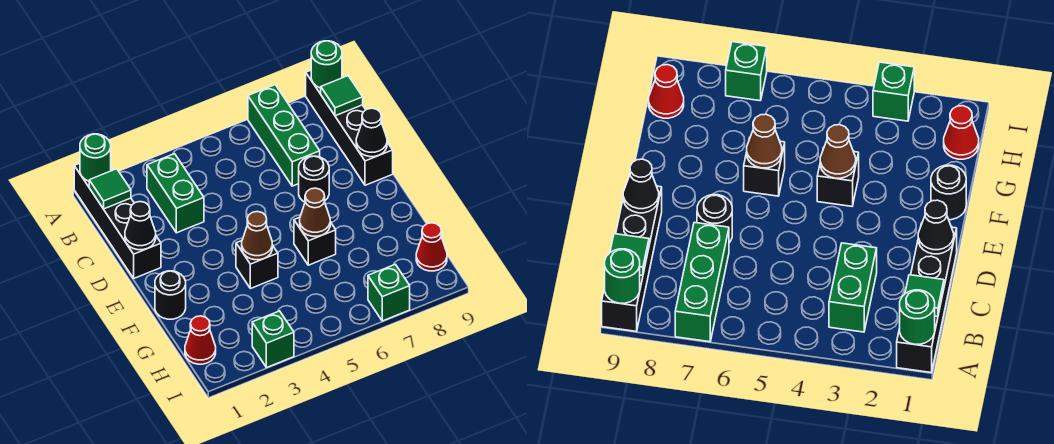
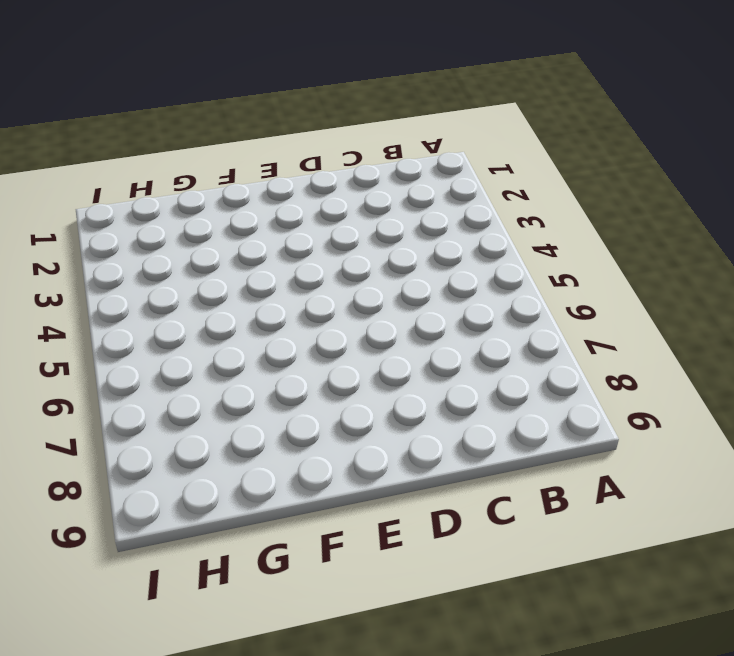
none -> black brick A1:D1 level 1
none -> green brick A7:C7 level 1
none -> black brick A9:D9 level 1

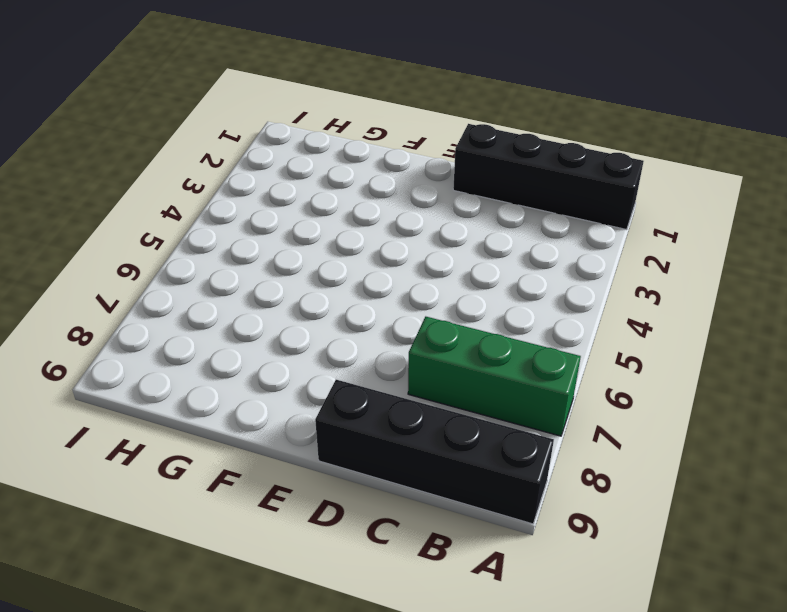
none -> green brick B3:C3 level 1
none -> black round brick D7 level 1
none -> black round brick F1 level 1

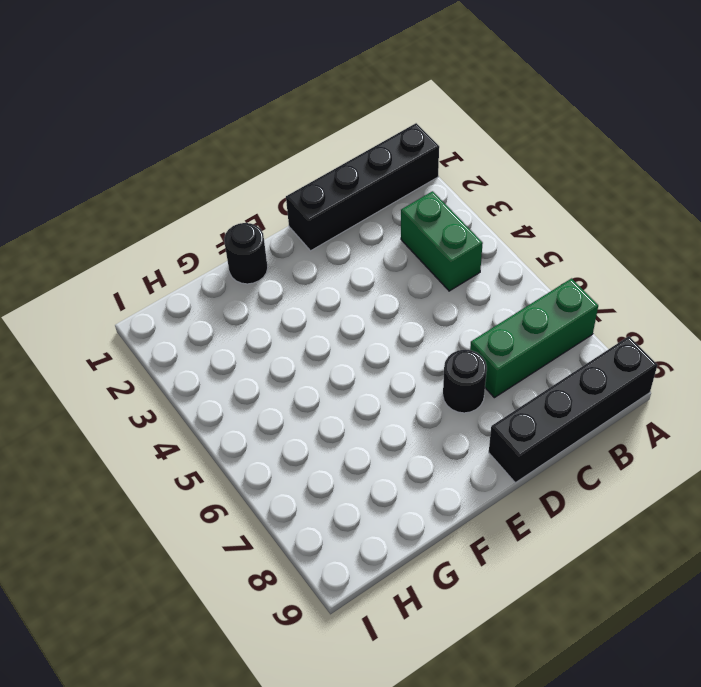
green brick B3:B4 level 1 -> green brick B3:C3 level 1
none -> black brick F4 level 1
none -> black brick F6 level 1
none -> red cone H1 level 1

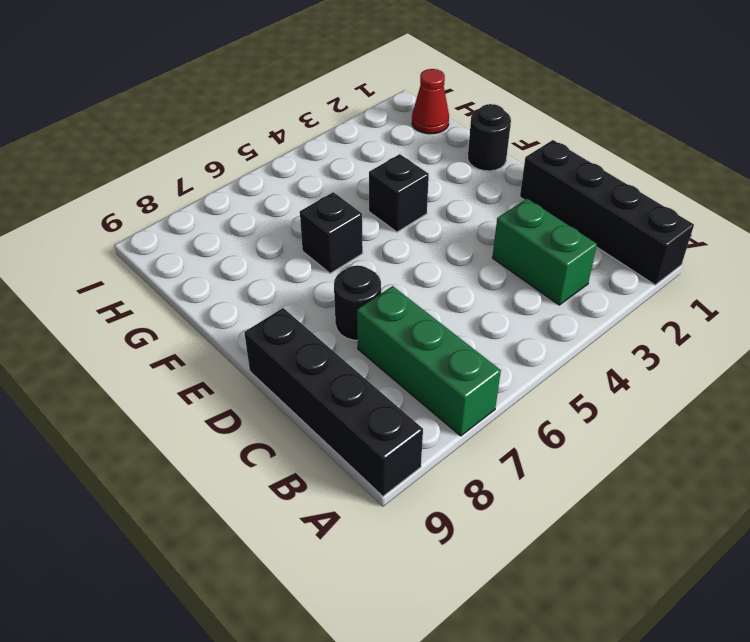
none -> red cone H9 level 1
none -> green brick I3 level 1
none -> green brick I7 level 1

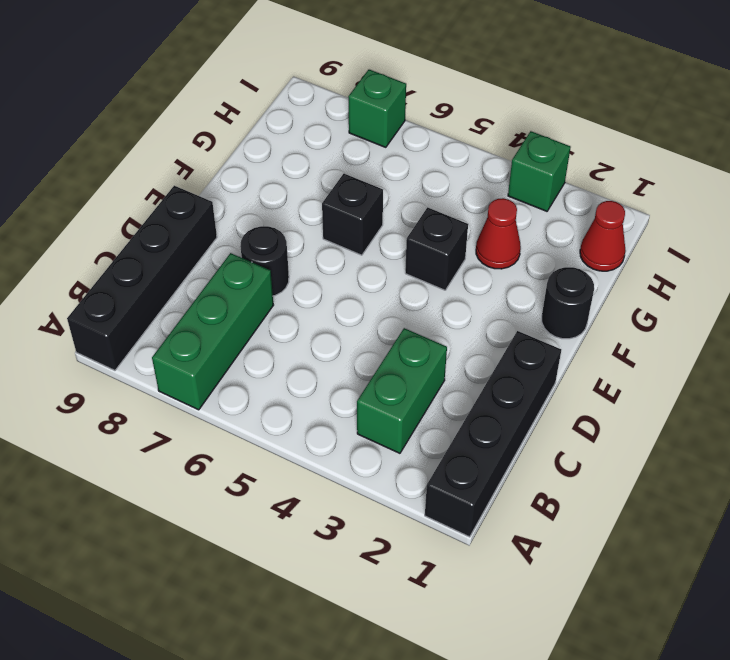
red cone G3 level 1 -> red cone H9 level 1
none -> green round brick A1 level 2
none -> green round brick A9 level 2
none -> green tile B1 level 2

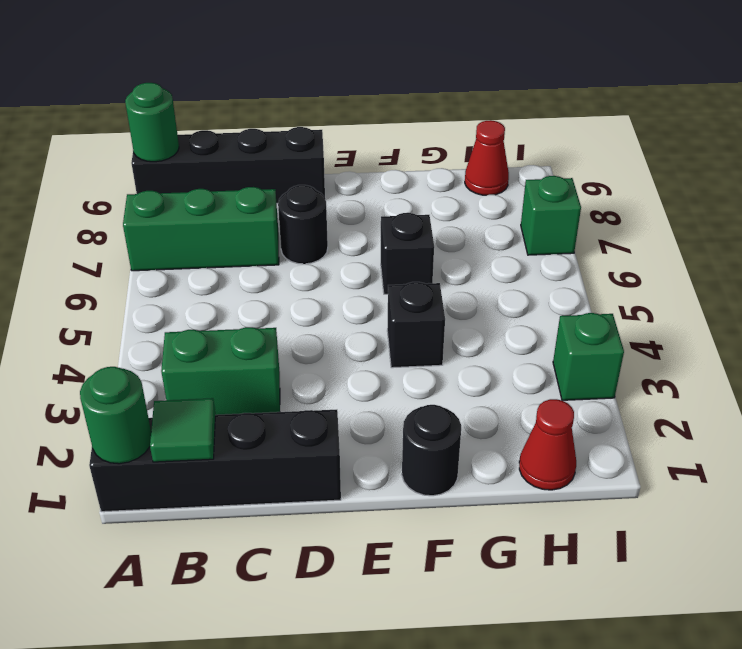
none -> green tile B9 level 2
none -> black cone D1 level 2
none -> black cone D9 level 2

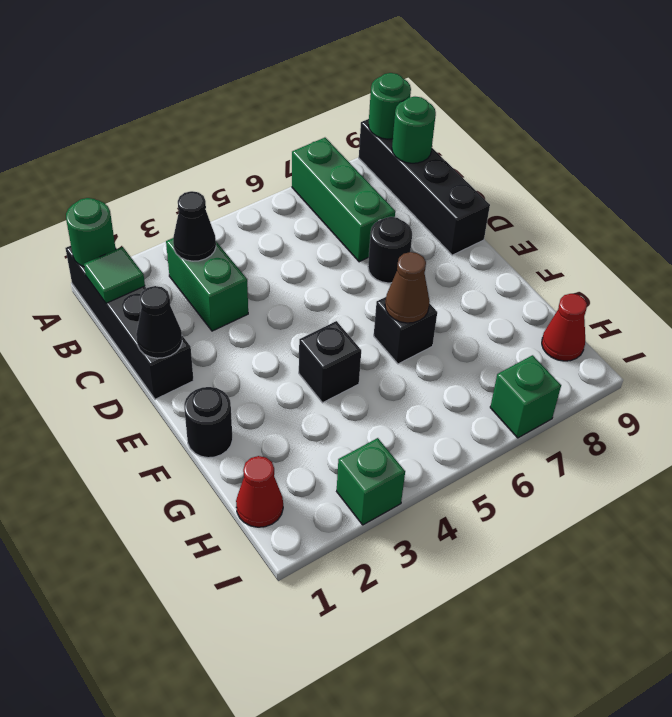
black cone B3 level 2 -> black cone D9 level 2
green round brick B9 level 2 -> green tile B9 level 2
none -> brown cone F4 level 2

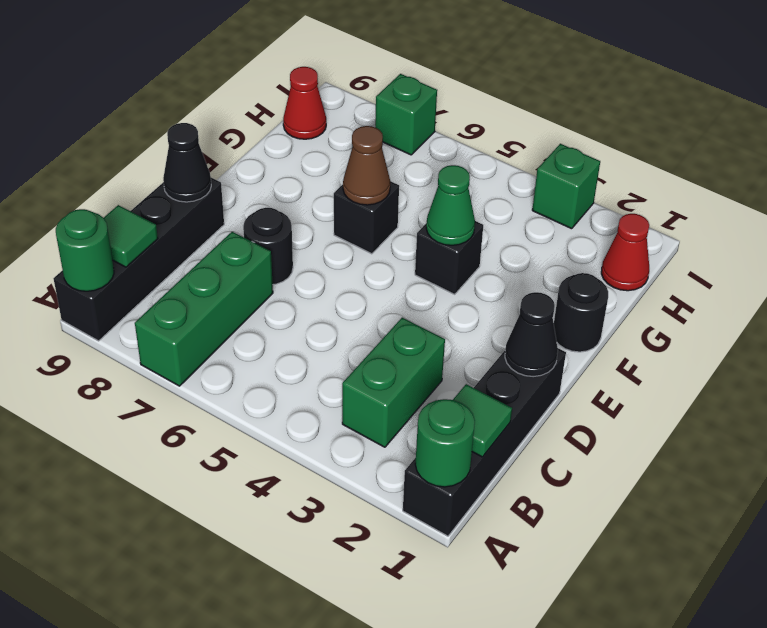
green cone F4 level 2 -> brown cone F4 level 2

